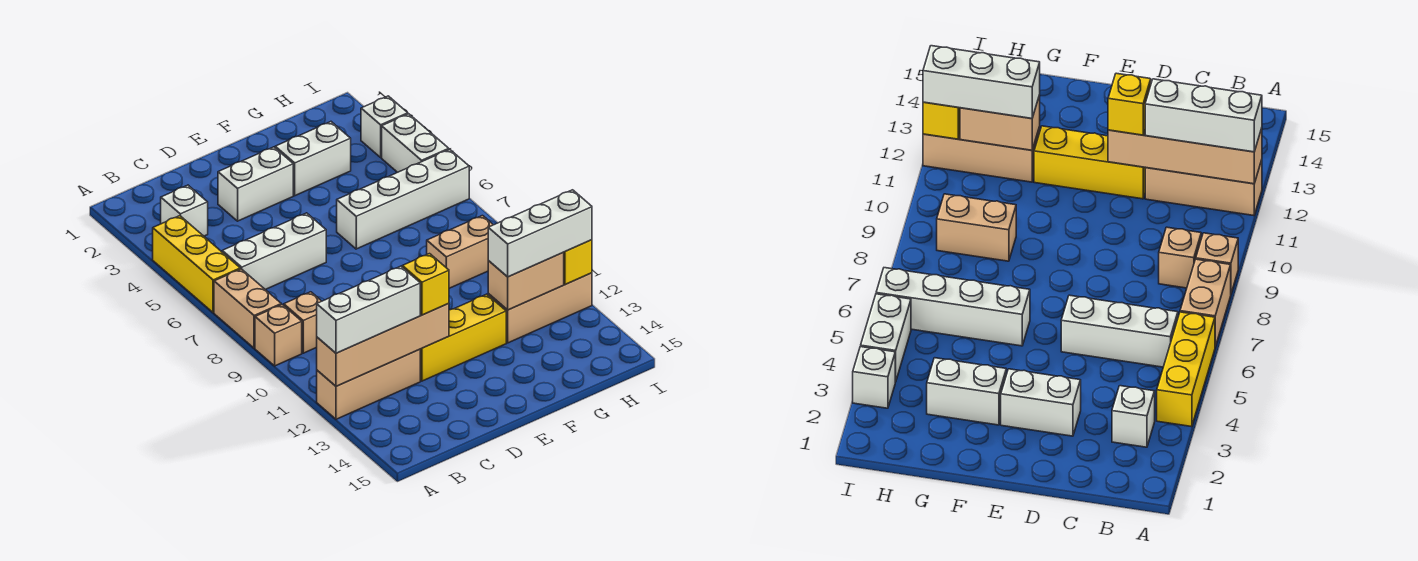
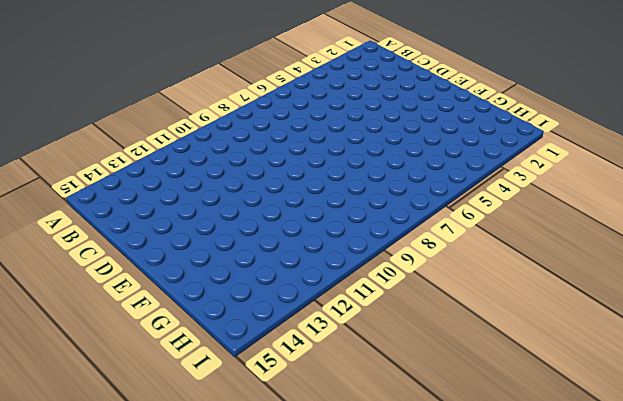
none -> yellow brick A4:A6 level 1
none -> tan brick A7:A8 level 1
none -> tan brick A9 level 1

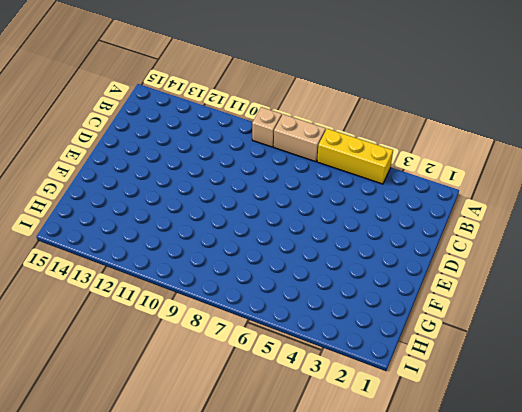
none -> tan brick A12:C12 level 1
none -> white brick B3 level 1
none -> white brick B6:D6 level 1

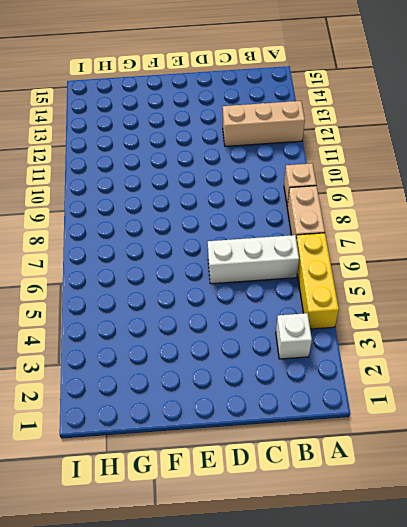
none -> tan brick B9 level 1
none -> white brick D3:E3 level 1
none -> yellow brick D12:F12 level 1

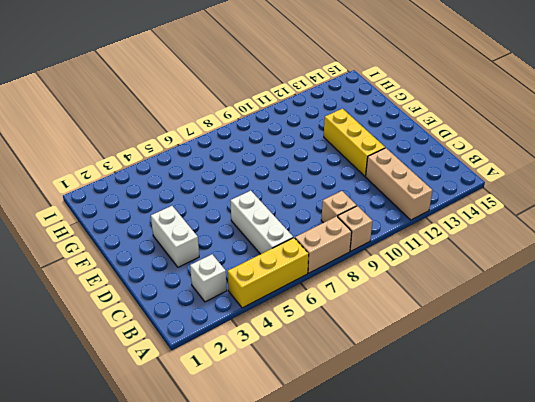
none -> white brick F3:G3 level 1
none -> white brick F6:I6 level 1
none -> tan brick G9:H9 level 1

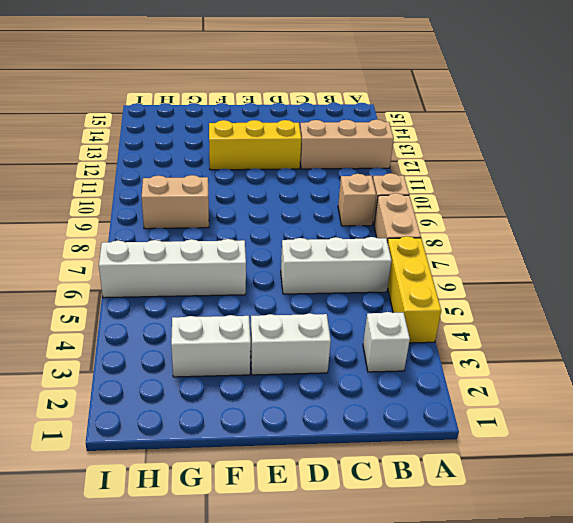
none -> tan brick G12:I12 level 1
none -> white brick I3 level 1
none -> white brick I4:I5 level 1

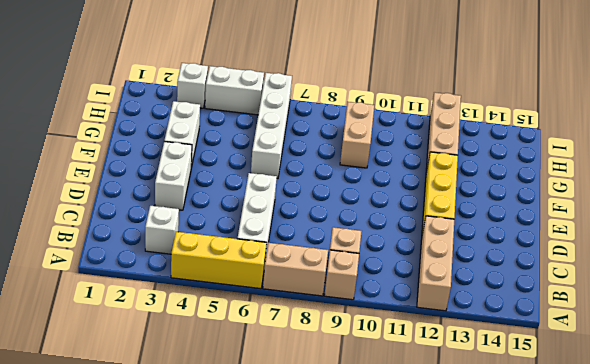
none -> tan brick A12:D12 level 2
none -> tan brick G12:H12 level 2
none -> yellow brick I12 level 2

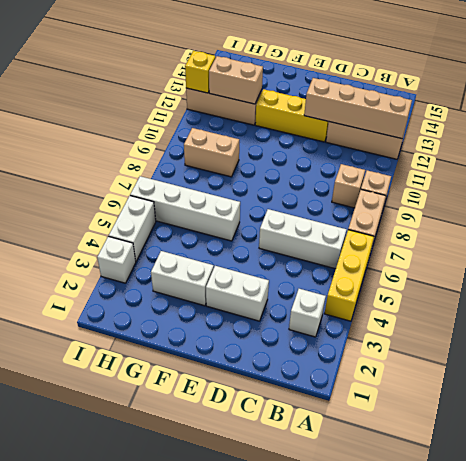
none -> white brick A12:C12 level 3
none -> yellow brick D12 level 3
none -> white brick G12:I12 level 3

